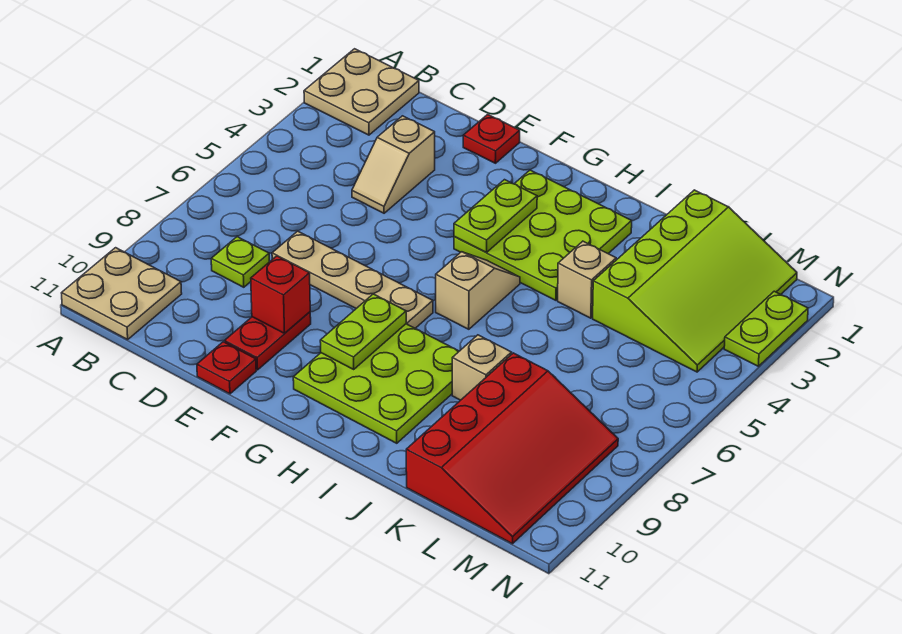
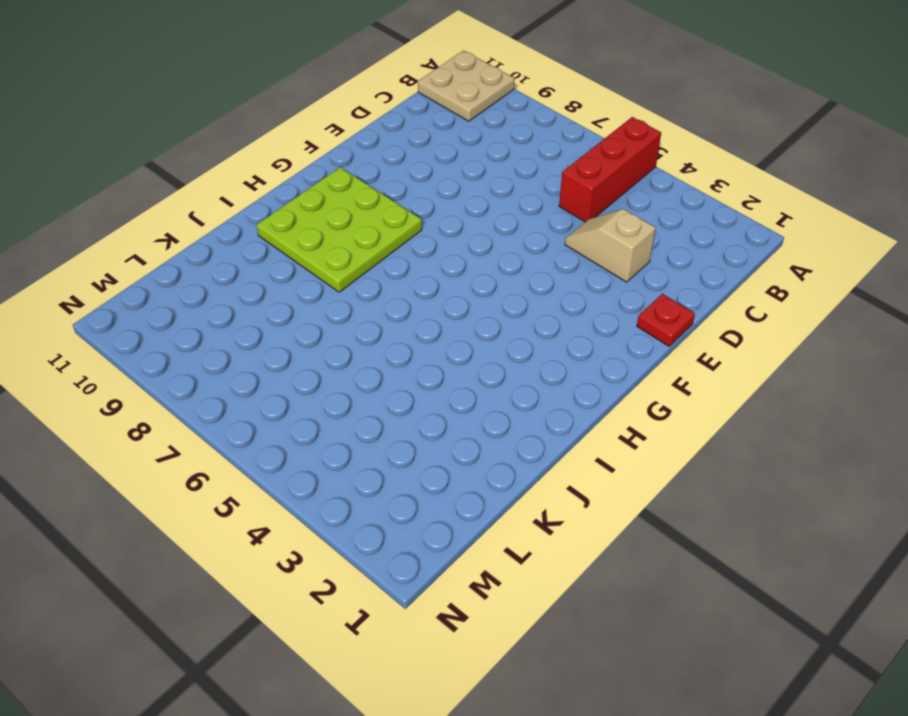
red brick A5:C5 level 1 -> none
none -> tan plate A1:B2 level 1
none -> lime plate C8 level 1
none -> tan plate D7:G7 level 1

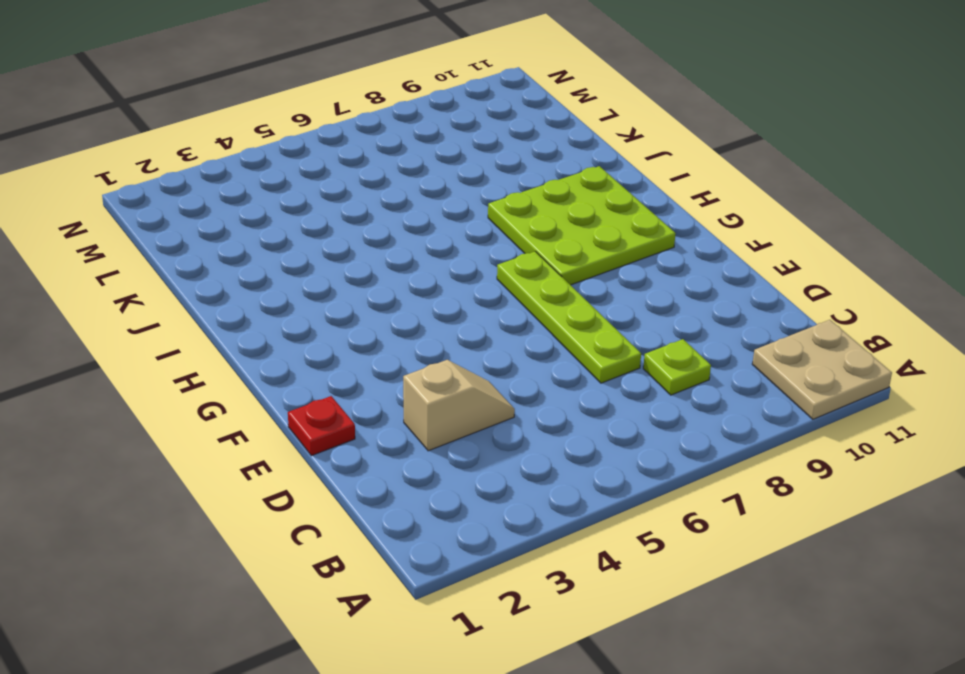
lime plate D7:G7 level 1 -> tan plate D7:G7 level 1
none -> tan plate A1:B2 level 1
none -> red plate E9:E10 level 1
none -> red plate E11 level 1

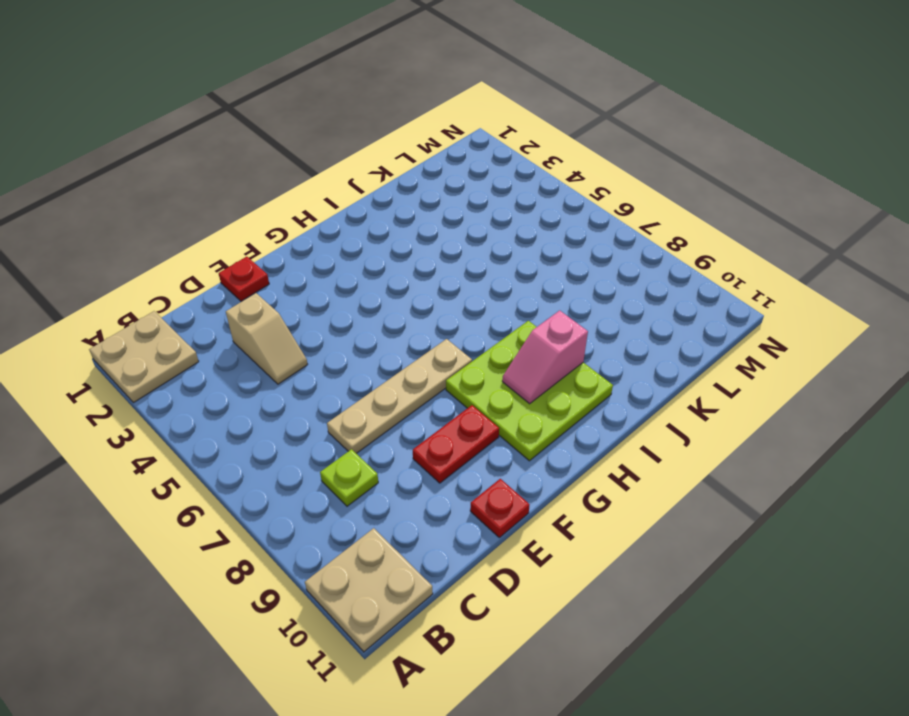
red plate E9:F9 level 1 -> red plate E9:E10 level 1
pink slope H9:I9 level 2 top I -> none
none -> lime plate G2:I4 level 1
none -> tan slope H5:H6 level 1 top 6
none -> tan brick J4 level 1

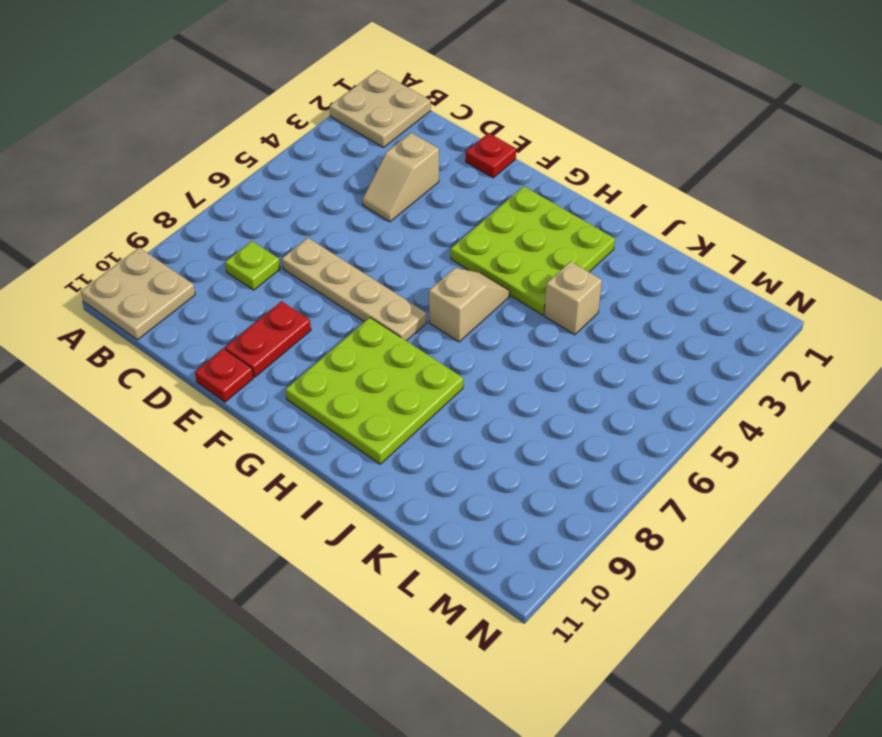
none -> tan brick J8 level 1
none -> lime slope K1:M4 level 1 top K
none -> red slope K8:M11 level 1 top K

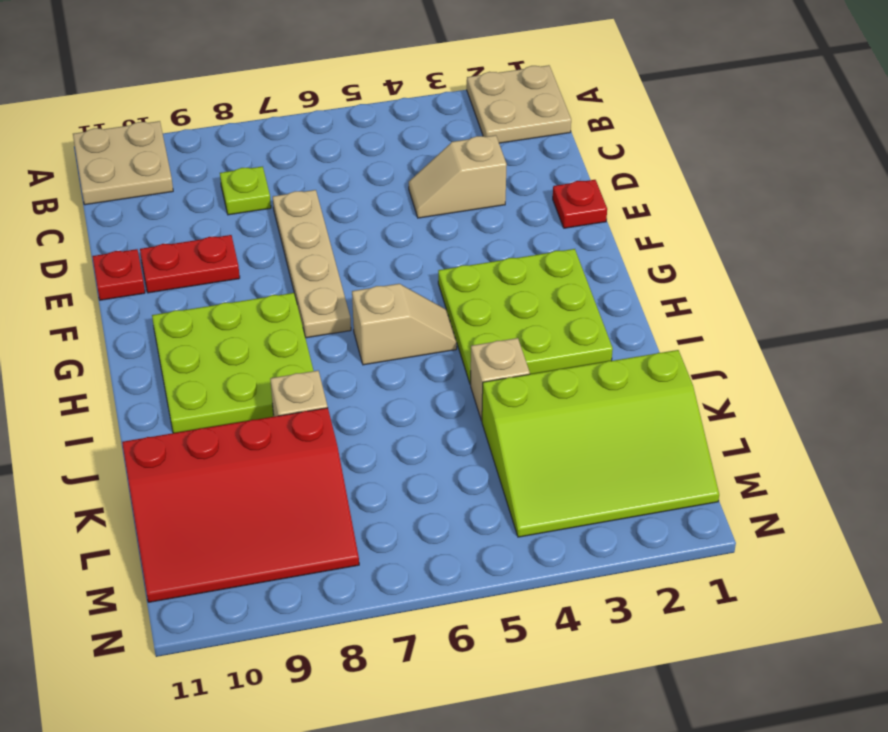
none -> lime plate N2:N3 level 1
none -> red brick E9 level 2
none -> lime plate G3:G4 level 2

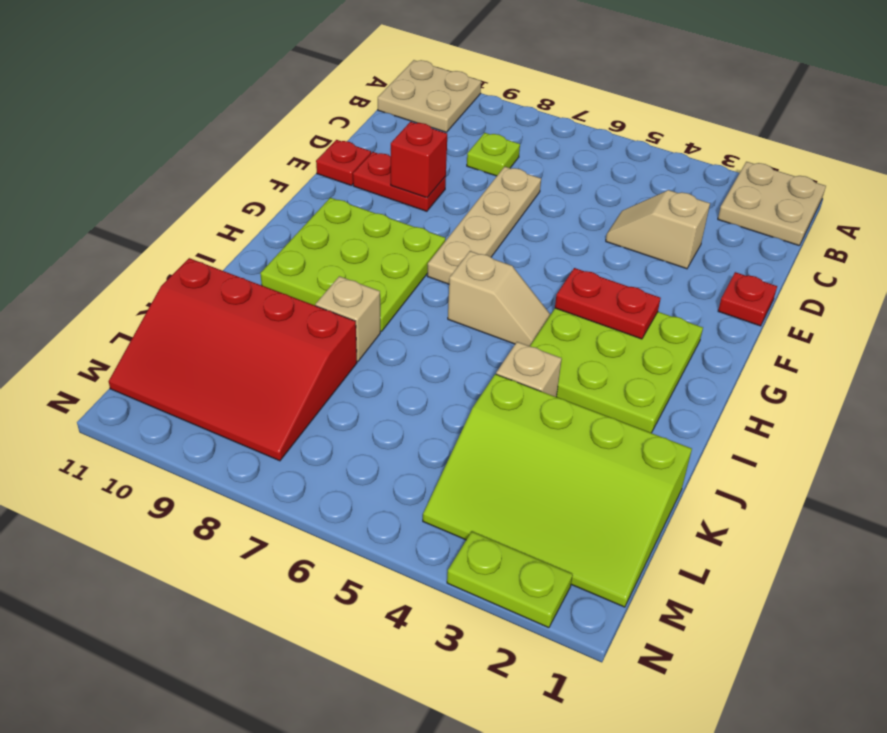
red plate G3:G4 level 2 -> lime plate G3:G4 level 2
none -> lime plate G8:G9 level 2

